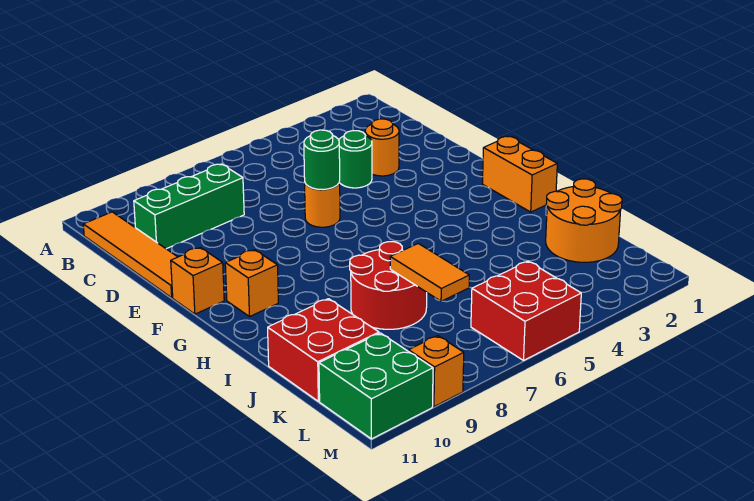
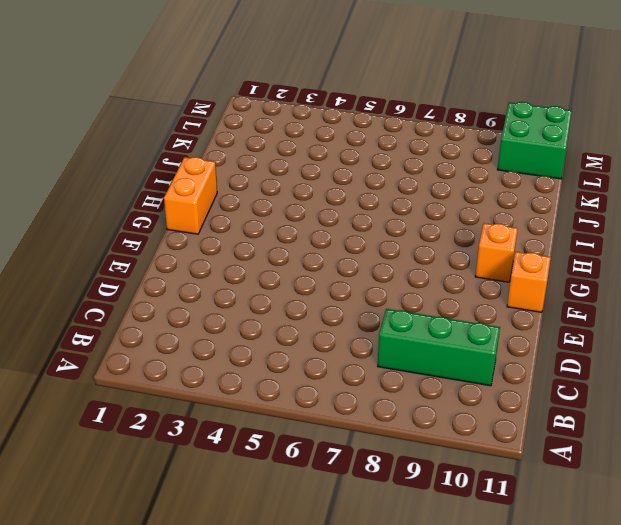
none -> orange tile B11:E11 level 1
none -> orange round brick D3 level 1
none -> green round brick D4 level 1

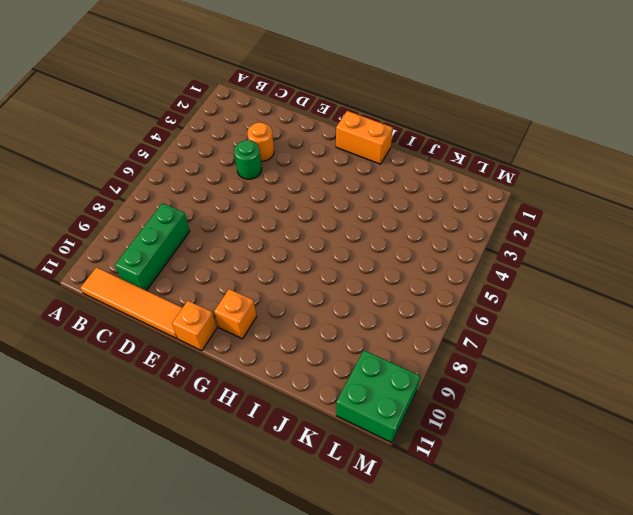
none -> orange round brick E6 level 1
none -> red round brick I7:J8 level 1
none -> orange round brick J1:K2 level 1

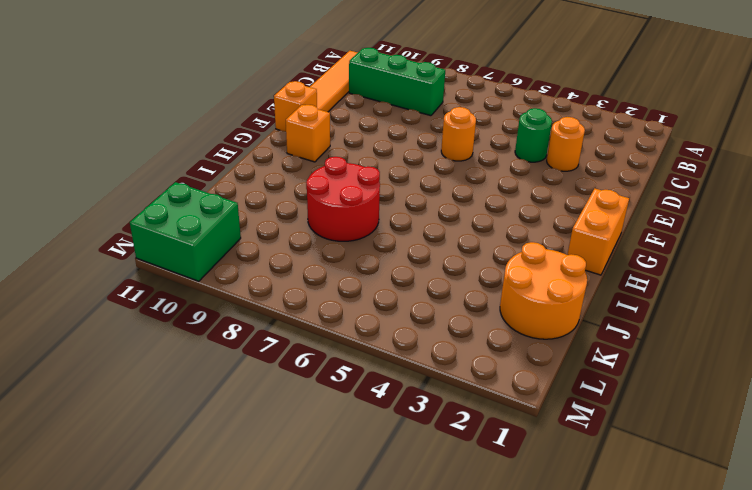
none -> red brick J10:K11 level 1
none -> red brick L5:M6 level 1
none -> orange brick M9 level 1

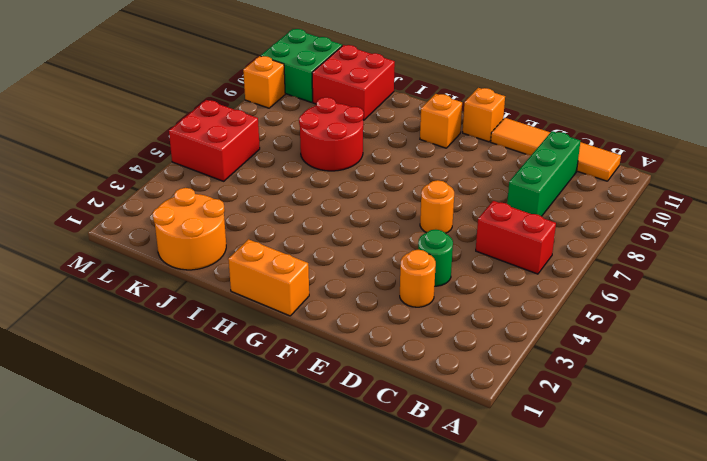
red brick B6:C6 level 1 -> none
none -> green round brick E6 level 2
none -> orange tile J7:K7 level 2

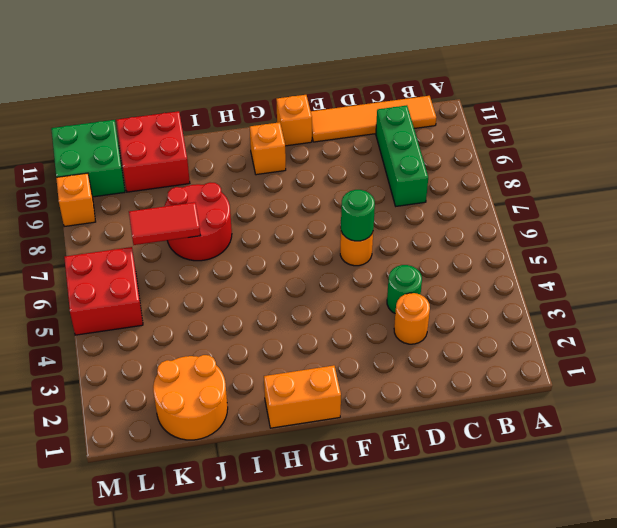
red tile J7:K7 level 2 -> orange tile J7:K7 level 2

